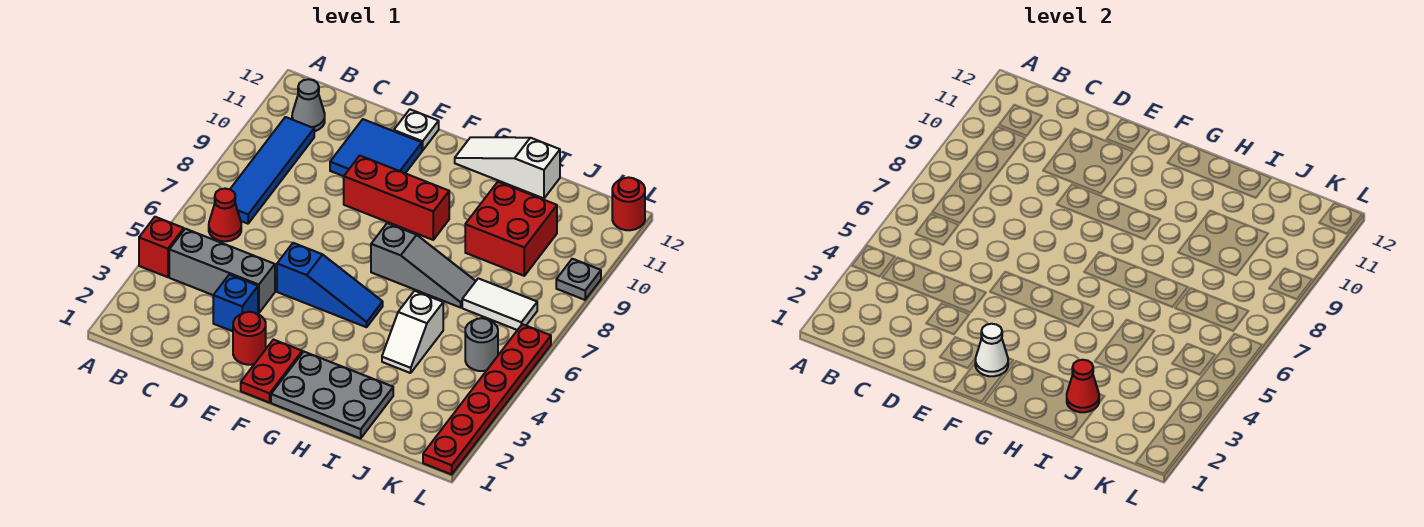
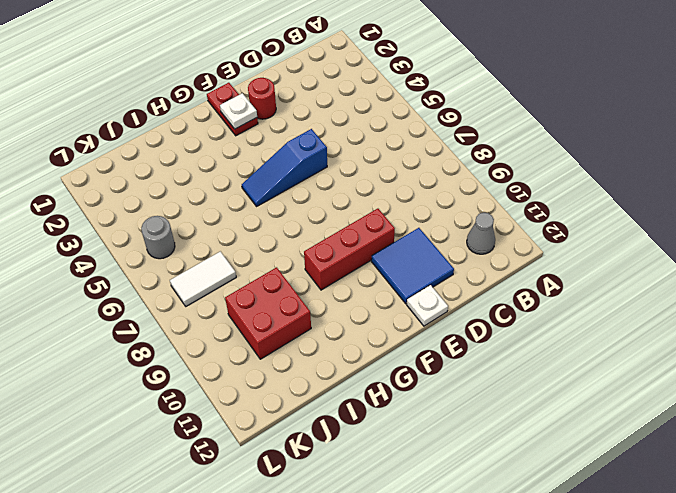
white plate F2 level 2 -> white cone F2 level 2
none -> red brick A4 level 1
none -> grey brick B4:D4 level 1
none -> red cone B6 level 1

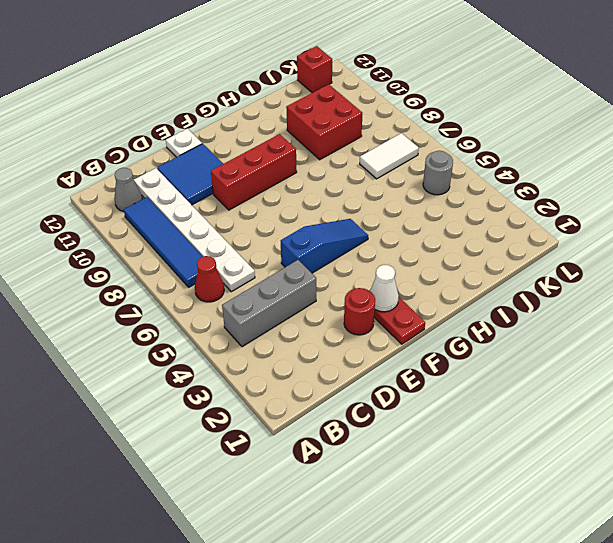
white plate C6:C11 level 1 -> none
red brick K12 level 1 -> red brick A4 level 1
none -> blue brick D3 level 1
none -> grey plate G1:I2 level 1
none -> grey slope G7:I7 level 1 top G

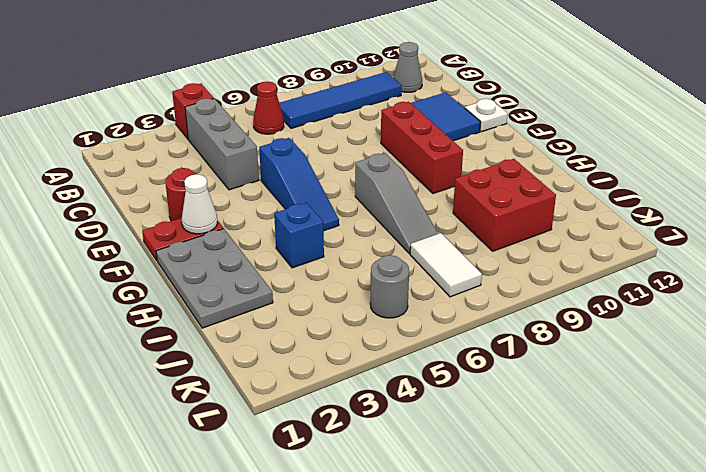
blue brick H4 level 1 -> blue brick D3 level 1
none -> white slope G12:I12 level 1 top I
none -> white slope I4:I5 level 1 top 5
none -> red plate L1:L6 level 1

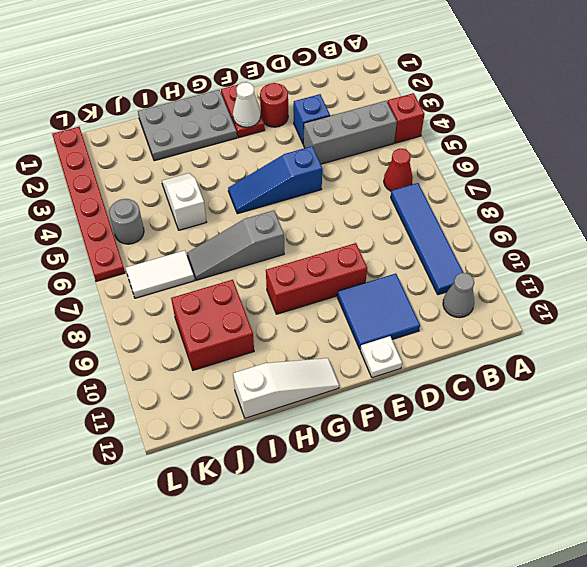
none -> grey plate L9 level 1
none -> red round brick L12 level 1
none -> red cone I2 level 2

